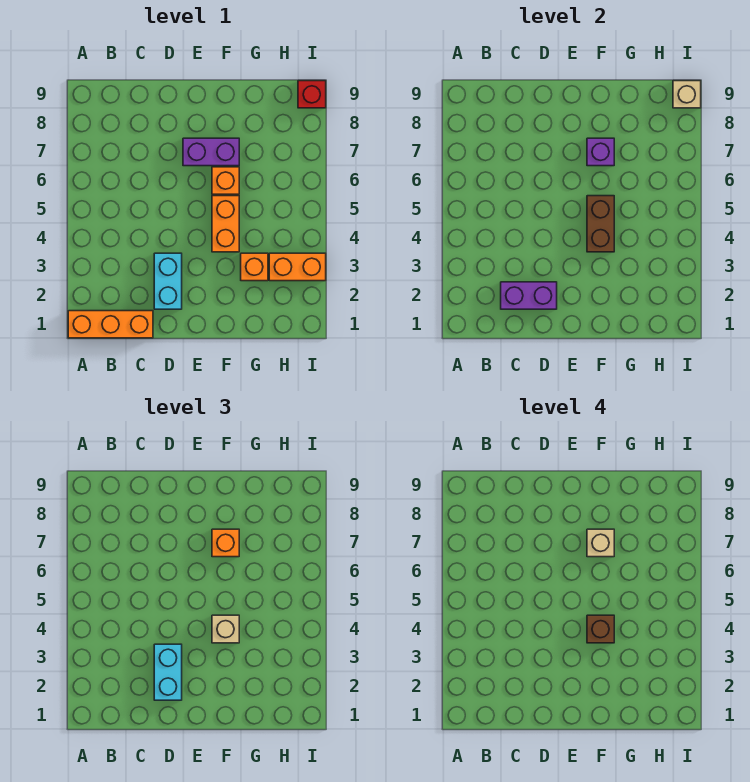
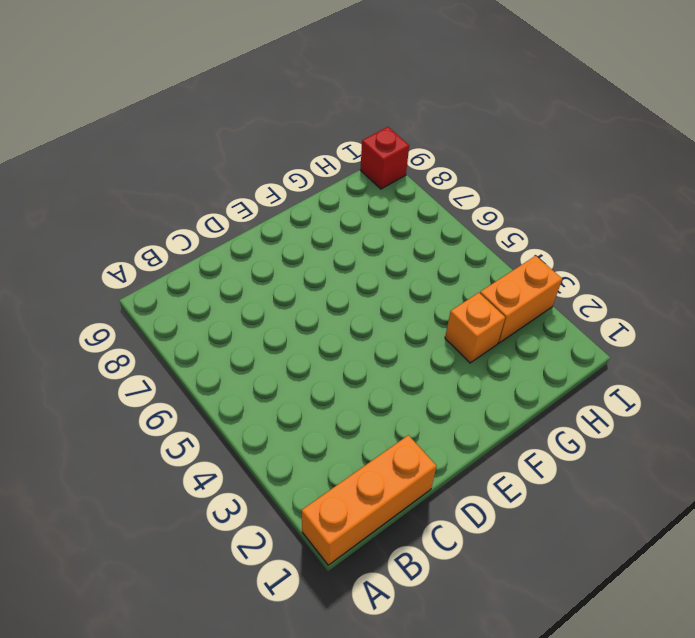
none -> cyan brick D2:D3 level 1
none -> purple brick E7:F7 level 1
none -> orange brick F4:F5 level 1

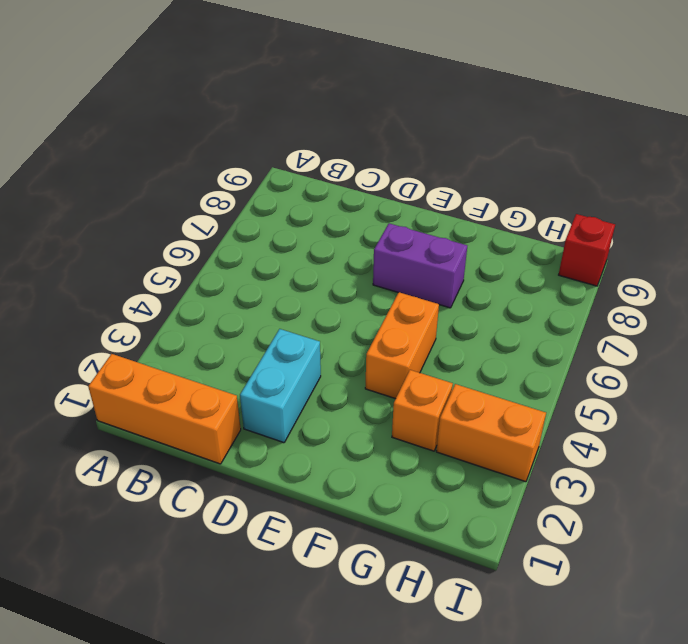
none -> orange brick F6 level 1
none -> purple brick C2:D2 level 2
none -> brown brick F4:F5 level 2

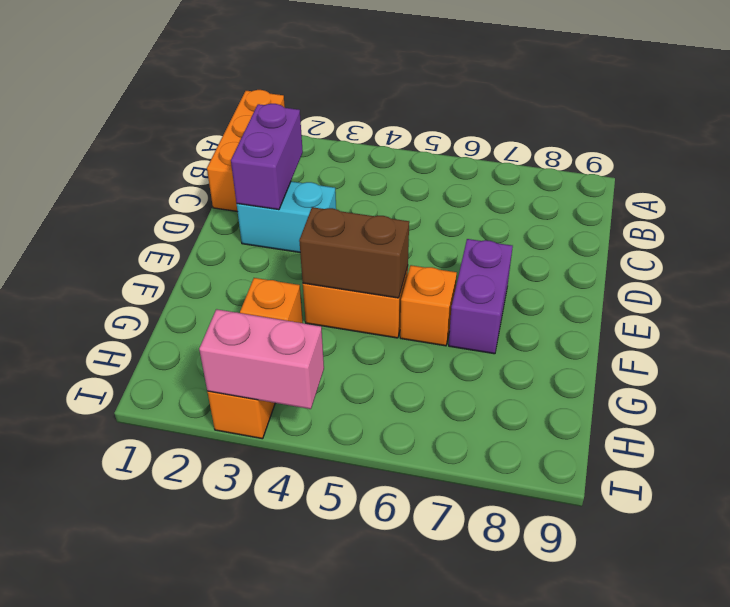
pink brick I3:I4 level 2 -> none
none -> red brick I9 level 1
none -> purple brick F7 level 2
none -> tan brick I9 level 2

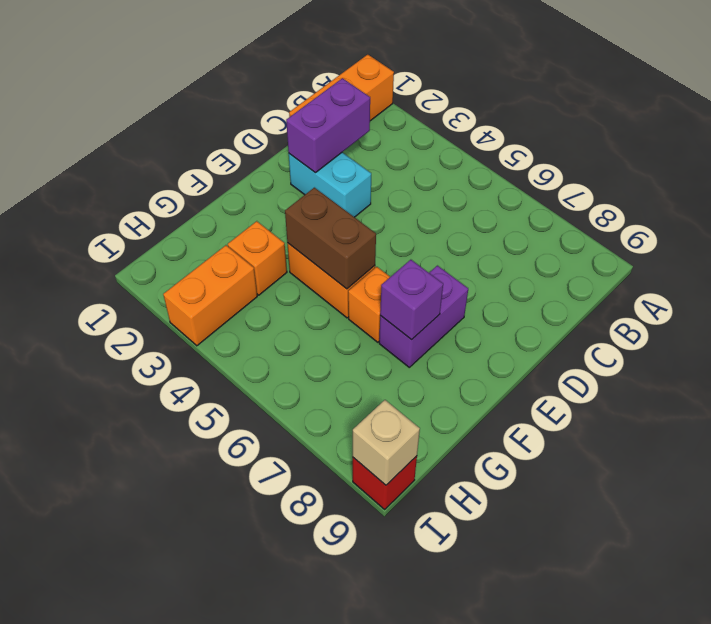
none -> cyan brick D2:D3 level 3
none -> tan brick F4 level 3
none -> orange brick F7 level 3

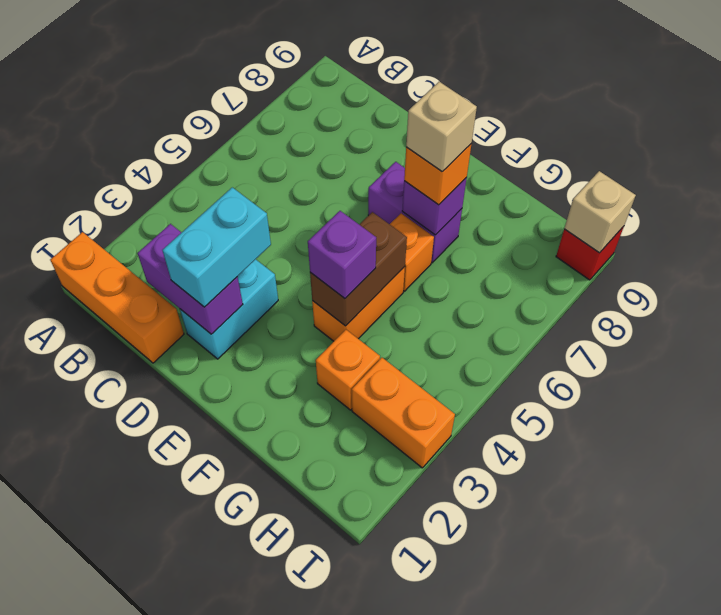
purple brick F4 level 3 -> tan brick F4 level 3
none -> brown brick F4 level 4

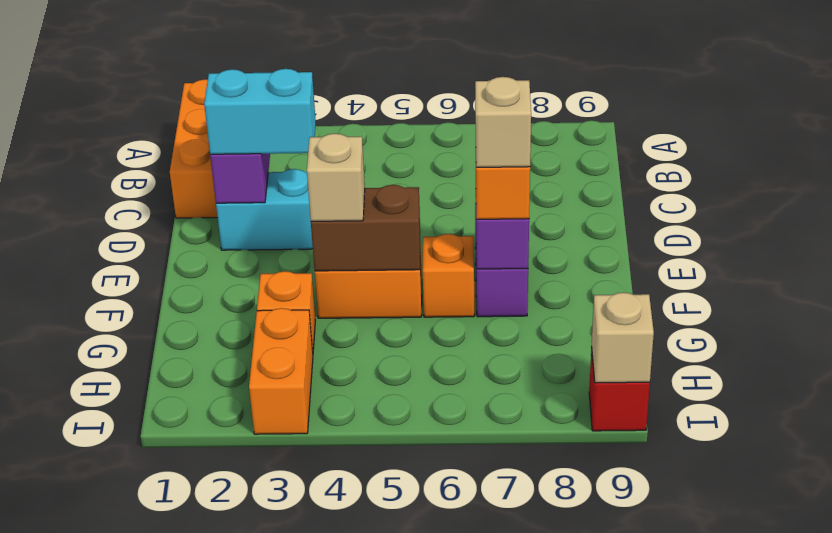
none -> brown brick F4 level 4

